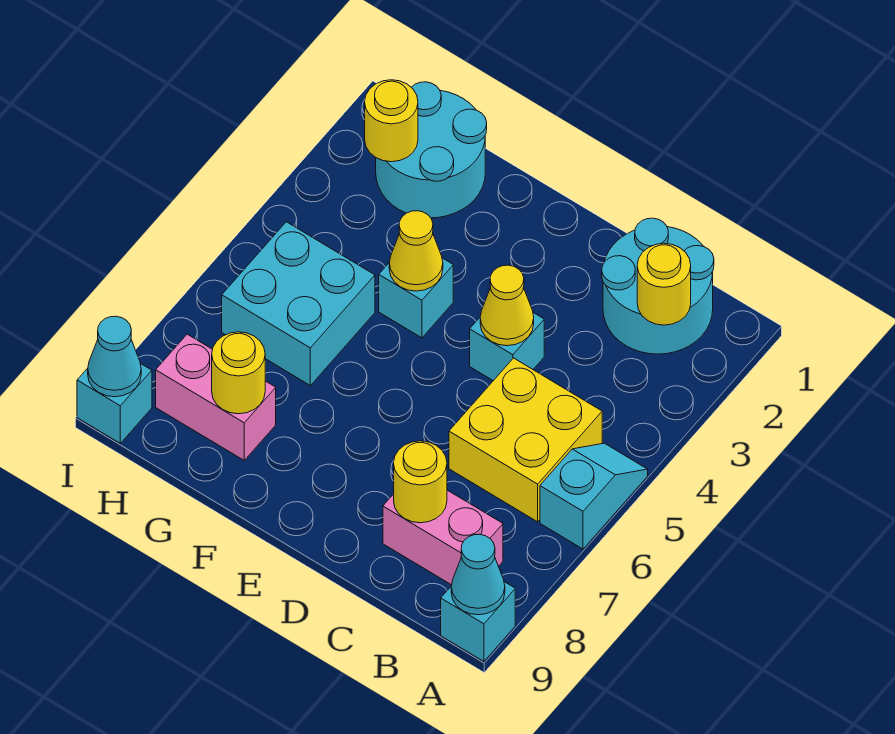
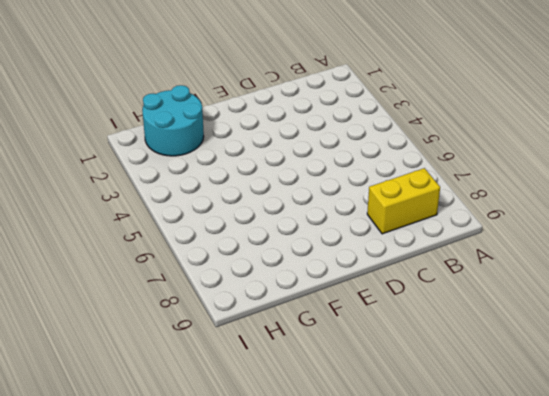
yellow brick B8:C8 level 1 -> pink brick B8:C8 level 1
none -> cyan slope A5:A6 level 1 top 6
none -> cyan brick A9 level 1
none -> cyan round brick B1:C2 level 1

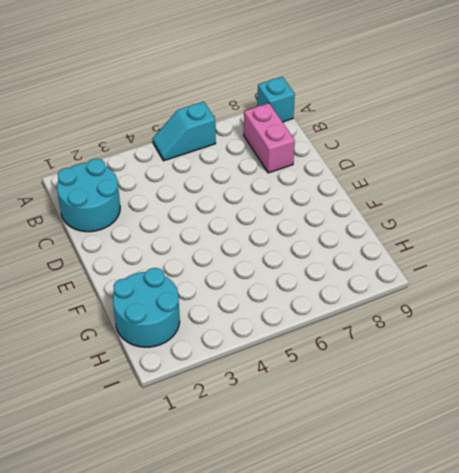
none -> yellow brick B5:C6 level 1
none -> cyan brick D4 level 1
none -> cyan brick F4 level 1

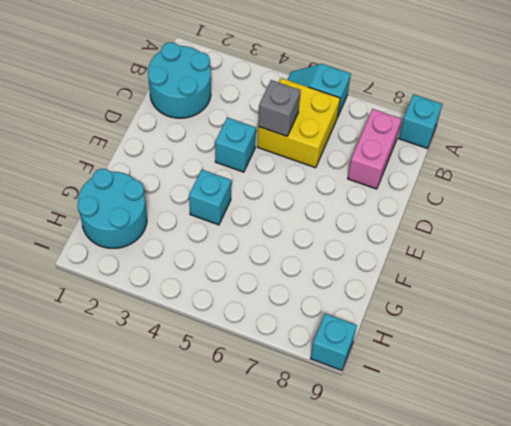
grey brick C5 level 2 -> none
none -> cyan brick G5:H6 level 1
none -> pink brick G8:H8 level 1
none -> cyan cone A9 level 2

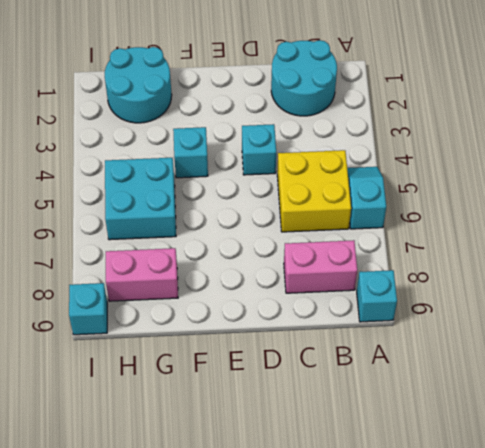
none -> cyan cone A9 level 2
none -> yellow round brick B2 level 2
none -> yellow round brick C8 level 2

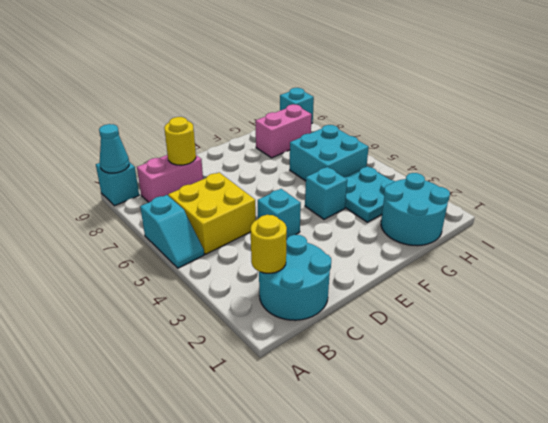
cyan plate G3:H4 level 1 -> none
none -> yellow cone D4 level 2
none -> yellow cone F4 level 2
none -> yellow round brick G8 level 2

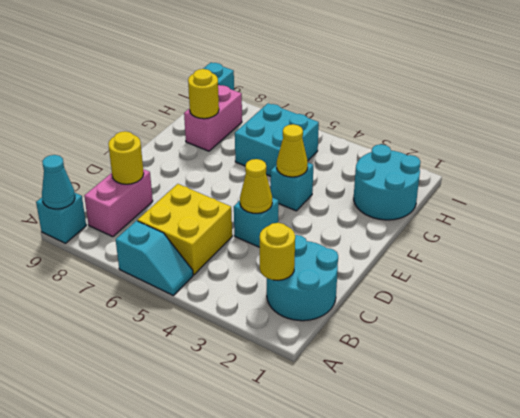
none -> yellow round brick H2 level 2
none -> cyan cone I9 level 2

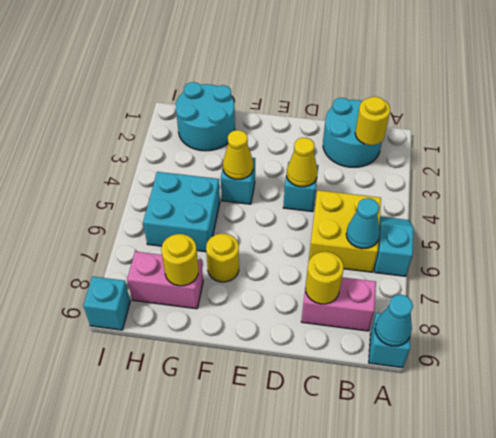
cyan cone B6 level 2 -> cyan cone I9 level 2
yellow round brick F7 level 1 -> yellow round brick H2 level 2

